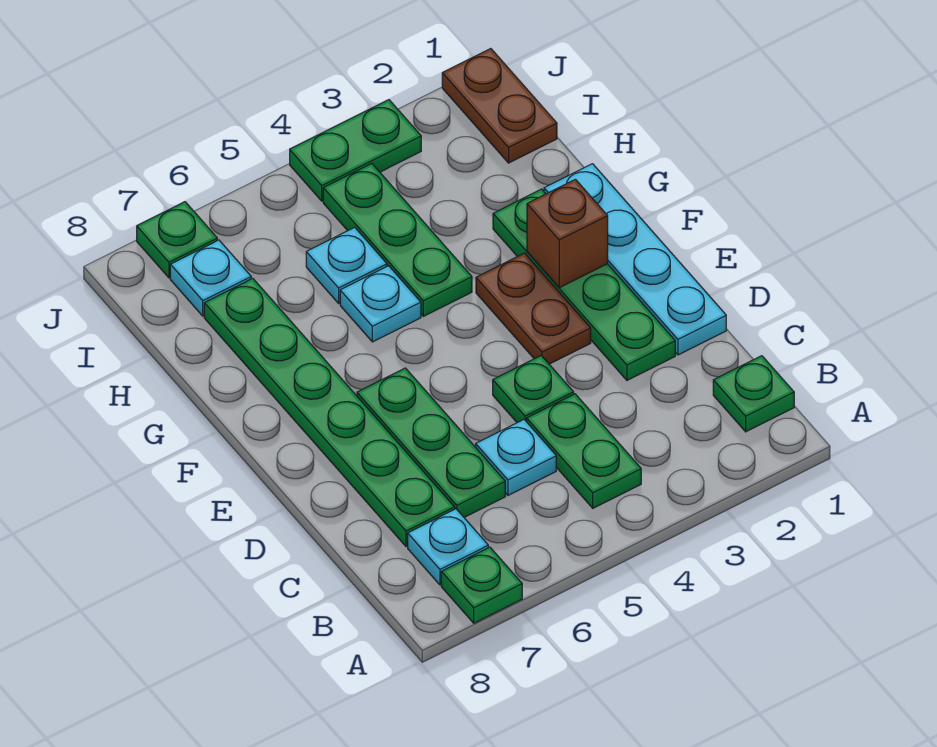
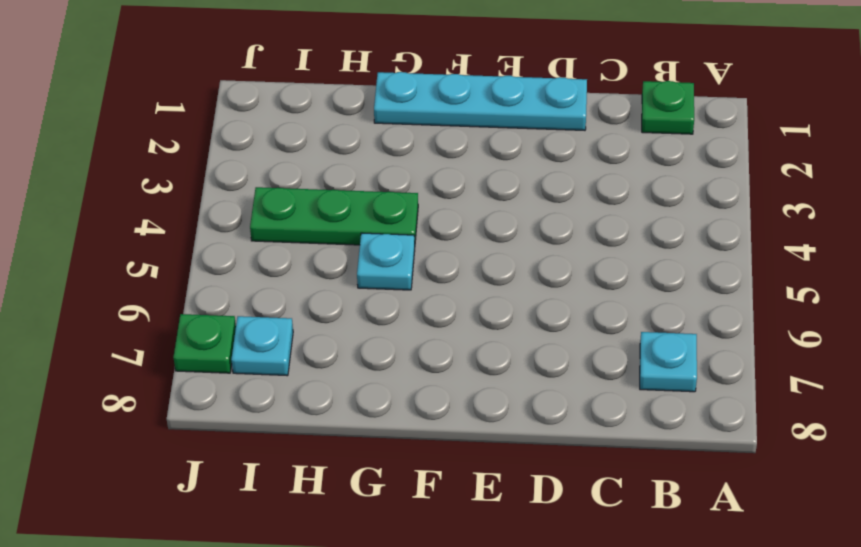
none -> green plate A7 level 1
none -> green plate B4:C4 level 1
none -> cyan plate C5 level 1

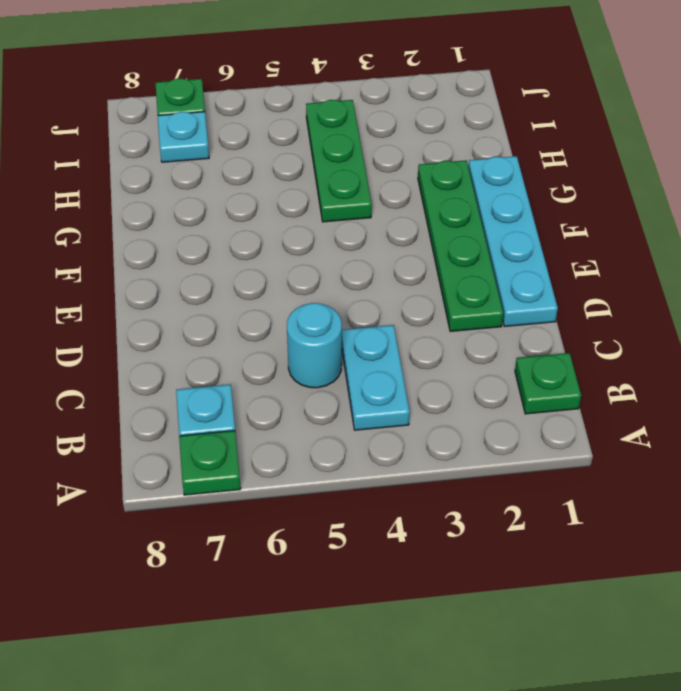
cyan plate B4:C4 level 1 -> green plate B4:C4 level 1
cyan round brick C5 level 1 -> cyan plate C5 level 1
none -> green plate C6:E6 level 1
none -> green plate C7:H7 level 1
none -> green plate D4 level 1

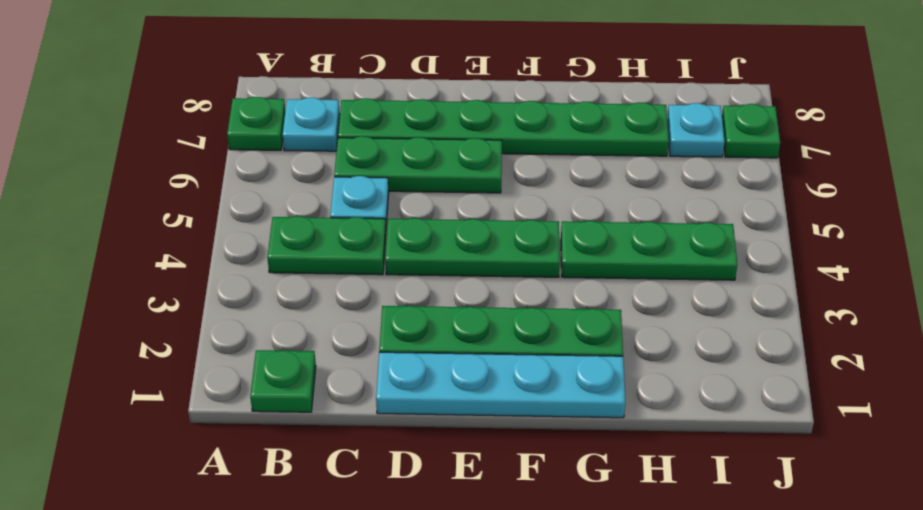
green plate D4:F4 level 1 -> green plate D4 level 1
none -> brown plate E3:F3 level 1
none -> cyan plate G5 level 1
none -> cyan plate H5 level 1

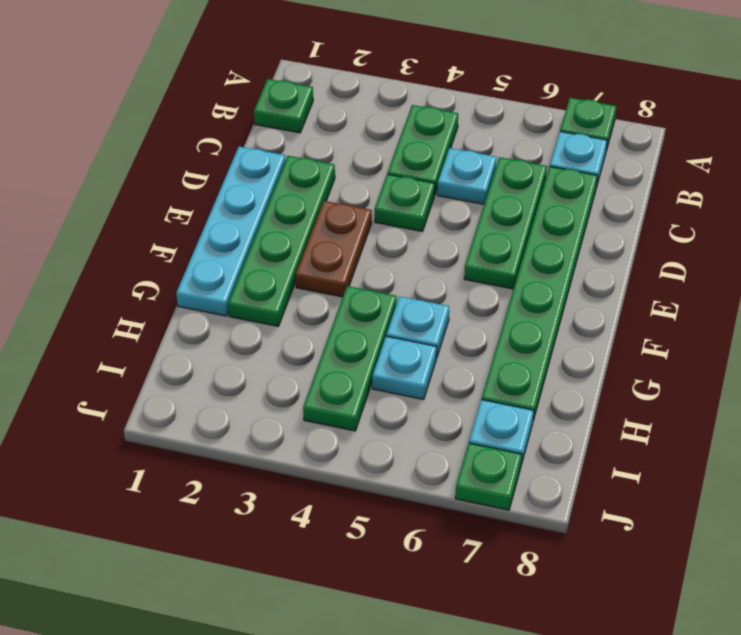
none -> brown plate I1:J1 level 1
none -> green plate J3:J4 level 1
none -> brown brick F2 level 2

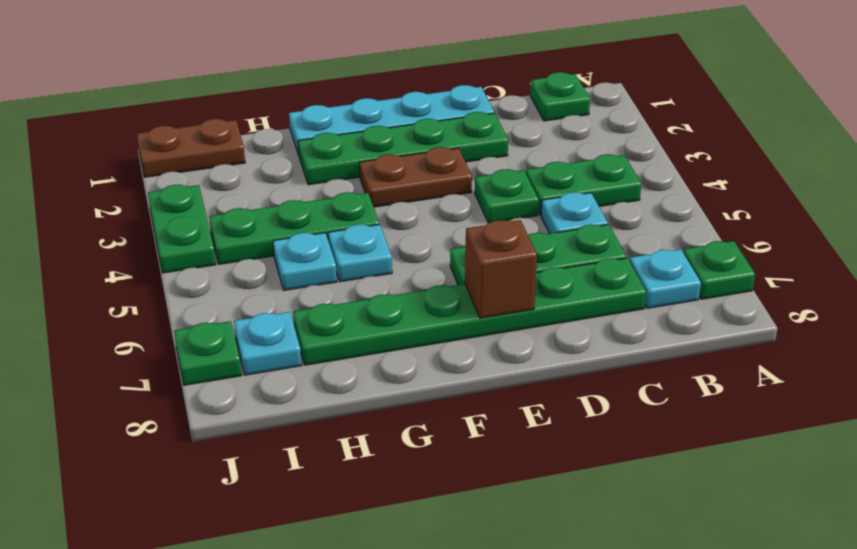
brown brick E7 level 2 -> brown brick F2 level 2

